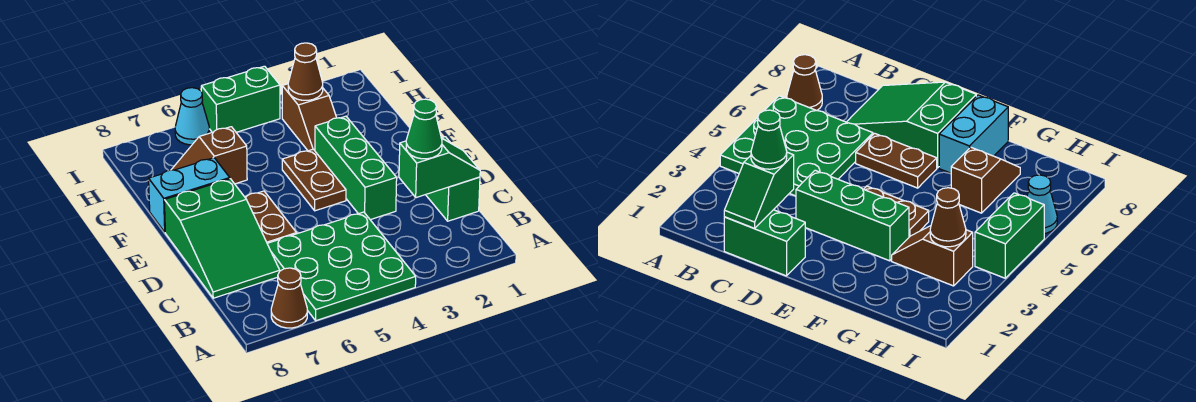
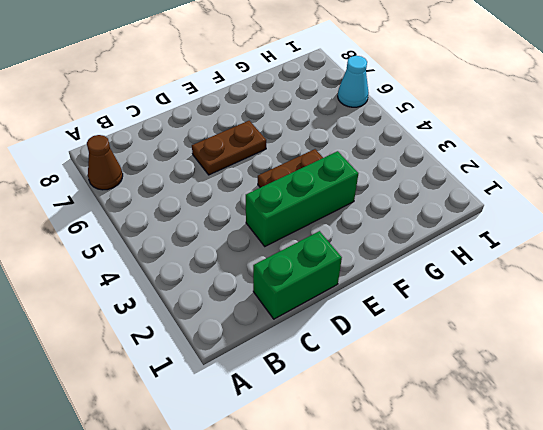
none -> green plate A4:C6 level 1
none -> green slope C7:E8 level 1 top E
none -> cyan brick F7:F8 level 1

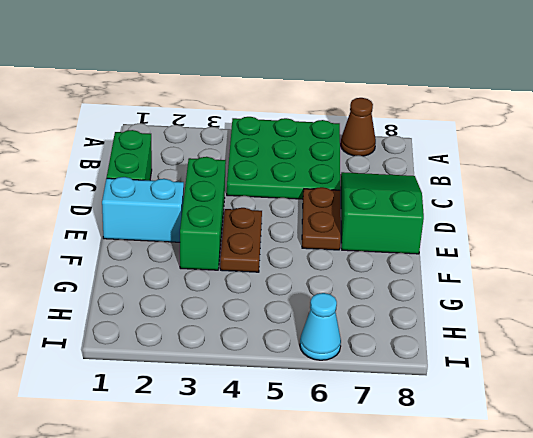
cyan brick E1:E2 level 1 -> cyan brick F7:F8 level 1
none -> brown slope G3:H3 level 1 top H
none -> brown slope G6:G7 level 1 top 6
none -> green brick I4:I5 level 1

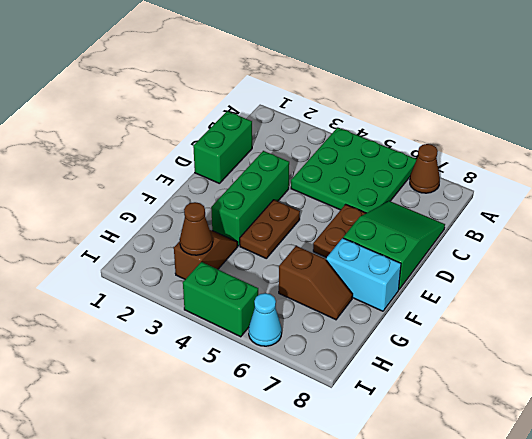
none -> green slope C1:C2 level 2 top 2
none -> green cone C2 level 3

